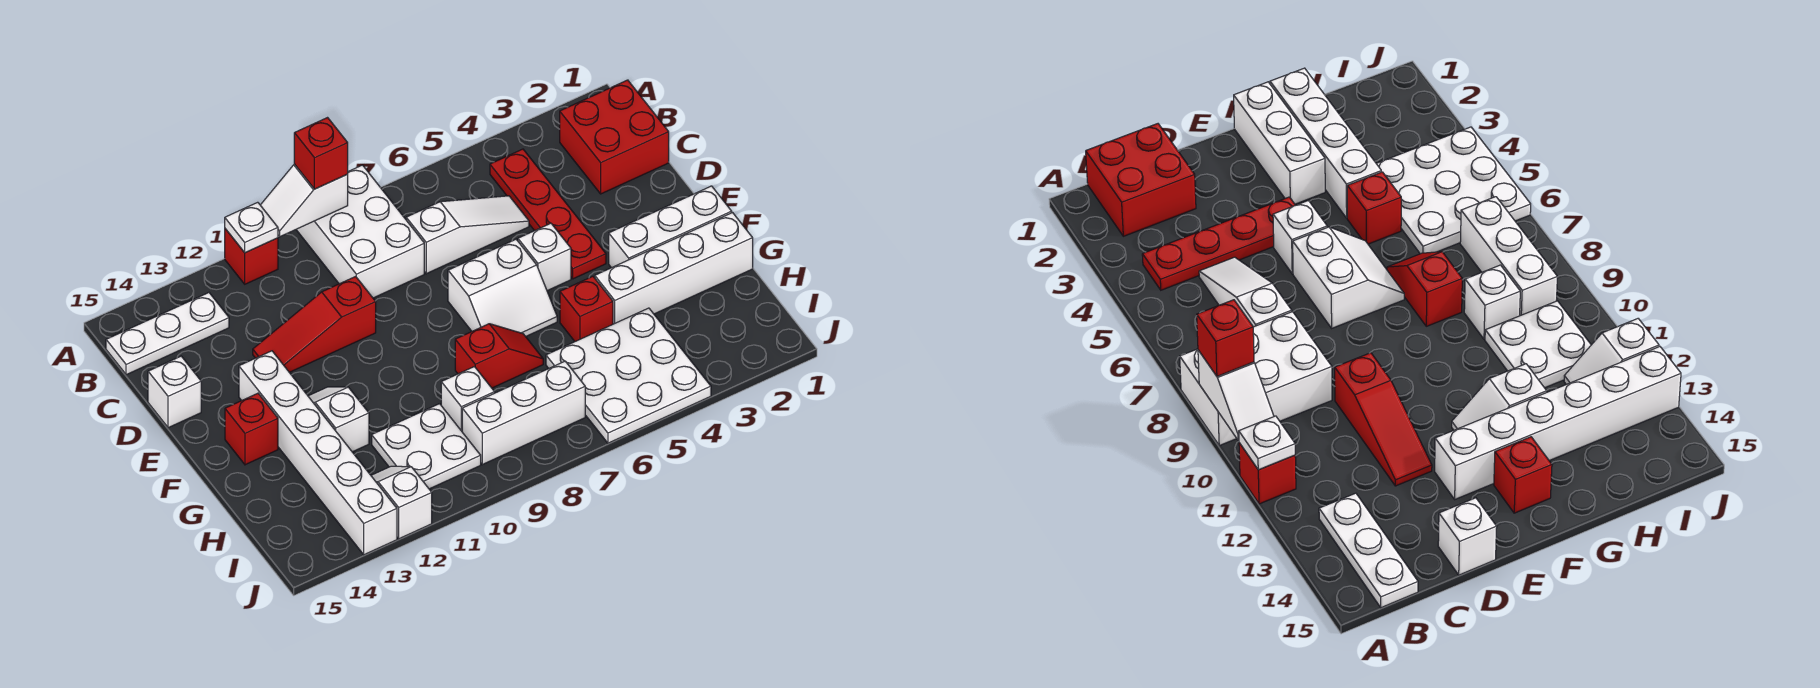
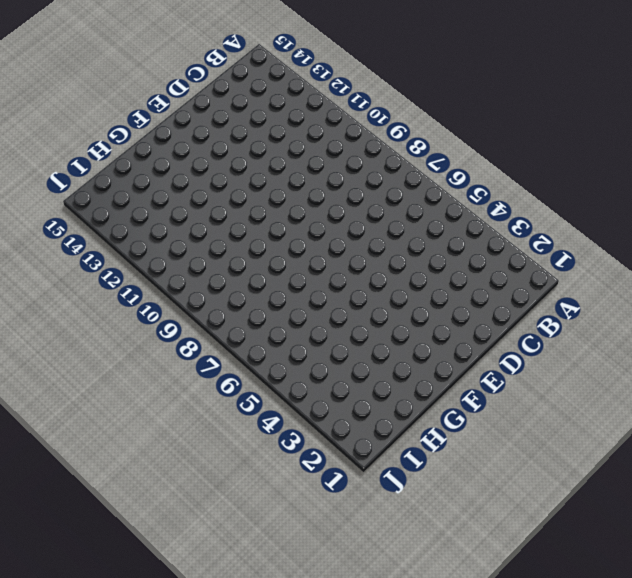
none -> white brick A8:C9 level 1
none -> red brick A11 level 1
none -> red brick B1:C2 level 1

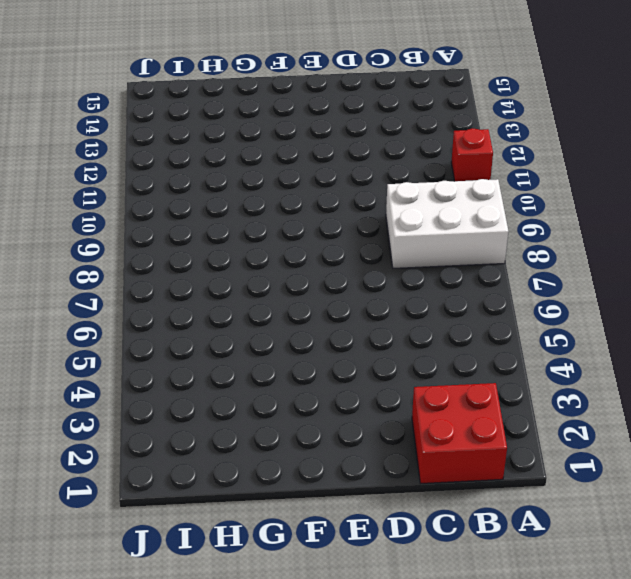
none -> red plate B4:E4 level 1
none -> white plate B13:B15 level 1
none -> white slope C5:C7 level 1 top 7

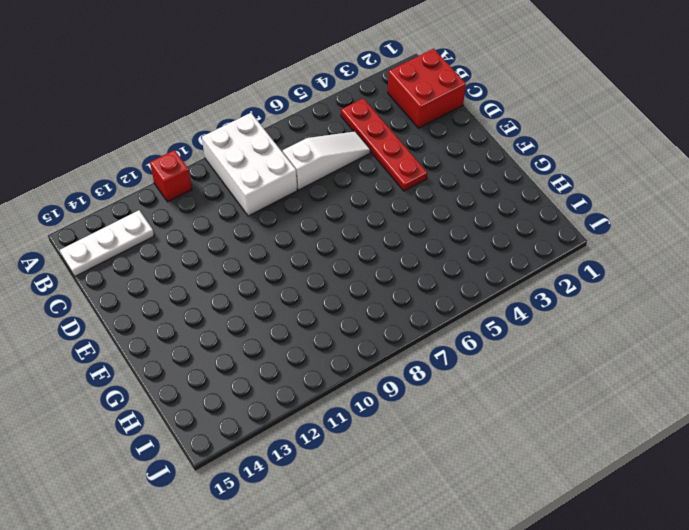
none -> red slope D10:D12 level 1 top 10
none -> white brick D15 level 1
none -> white brick E5 level 1

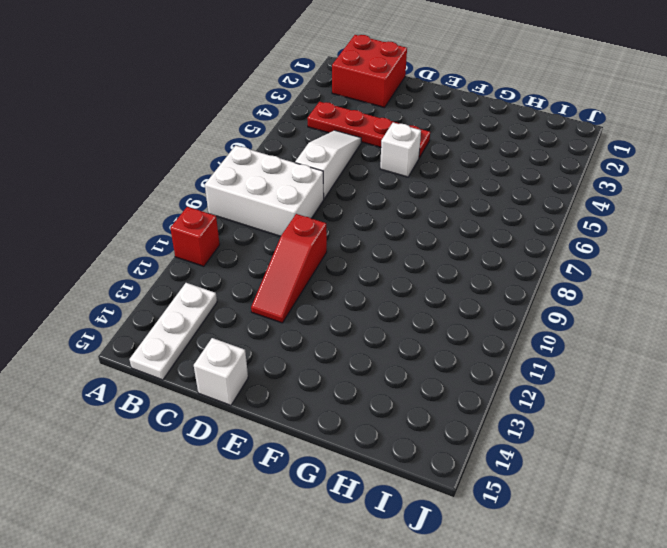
none -> white slope E6:F7 level 1 top E
none -> white brick E13:J13 level 1
none -> white brick F1:F3 level 1

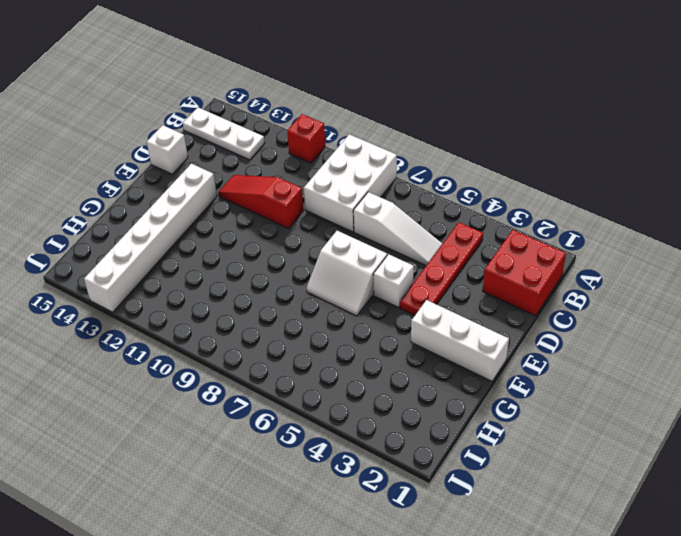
none -> white slope F12:G12 level 1 top G
none -> red brick F14 level 1
none -> white brick G1:G4 level 1

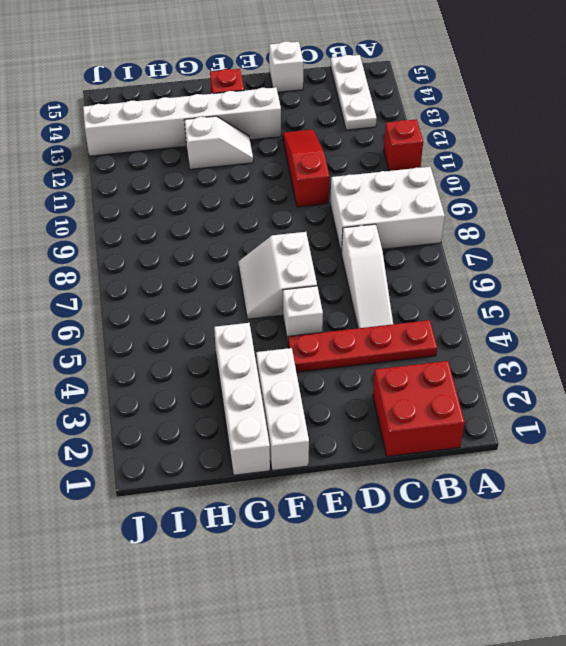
none -> red brick G5 level 1
none -> red slope G7:G8 level 1 top 8
none -> white plate H4:J6 level 1

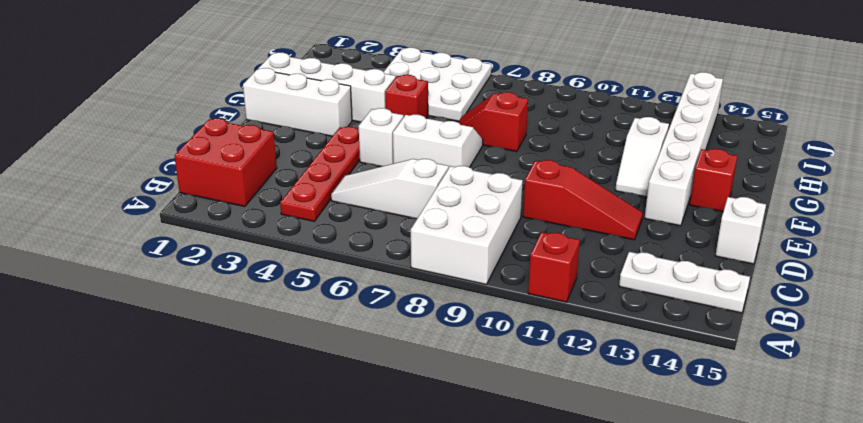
none -> white brick H9 level 1
none -> white plate H10:I11 level 1
none -> white brick I7:I9 level 1

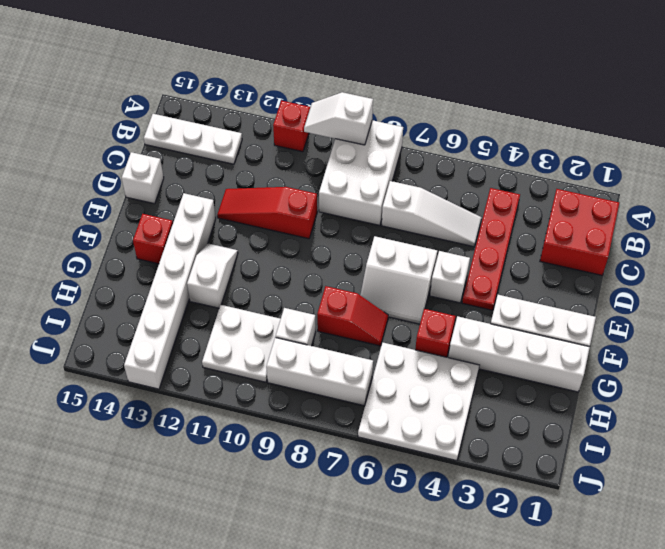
none -> white slope I12:J12 level 1 top J
none -> white plate A11 level 2
none -> red brick A9 level 3

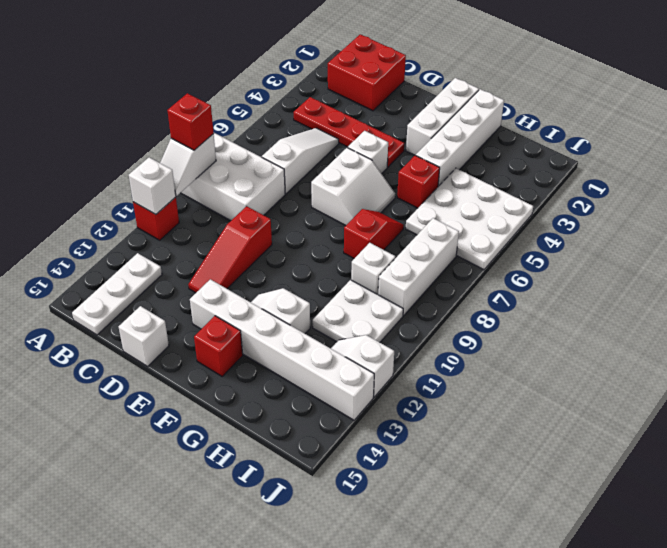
white brick A11 level 2 -> white plate A11 level 2

